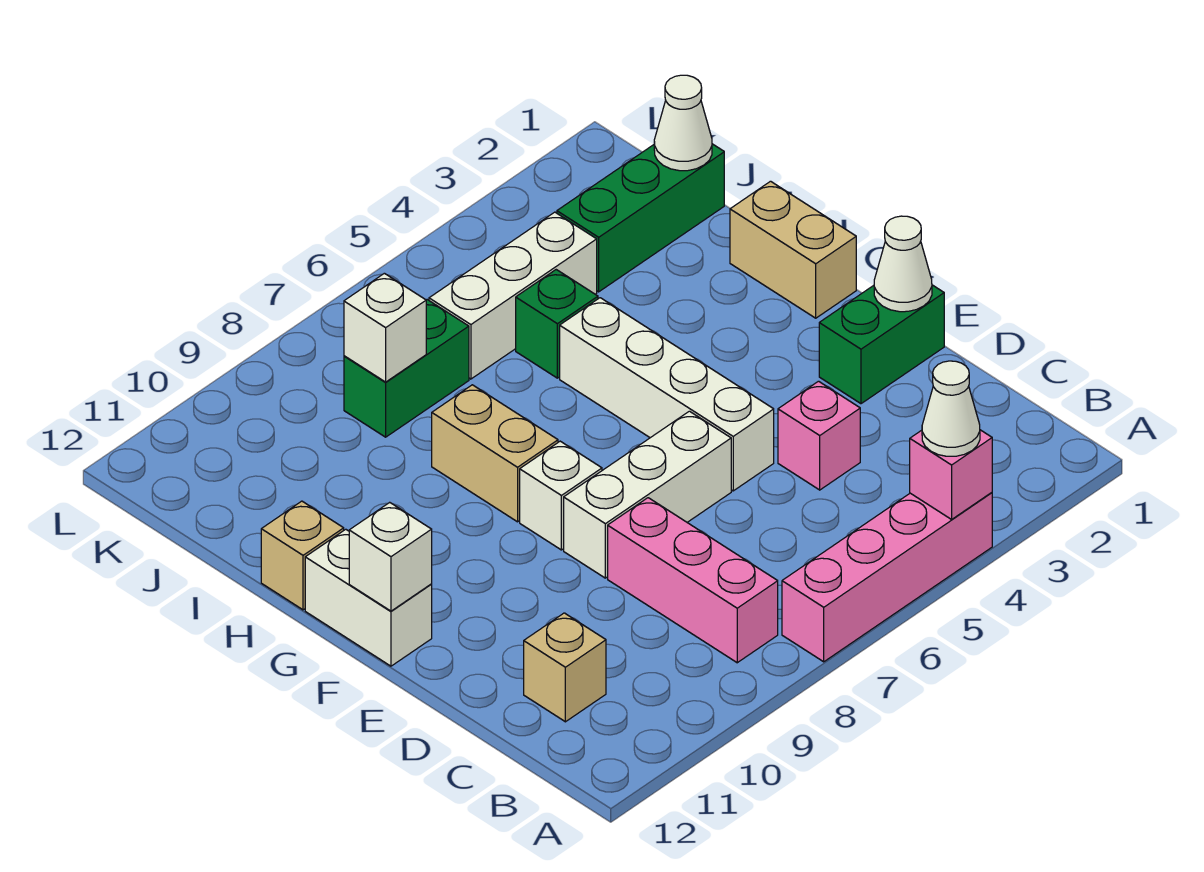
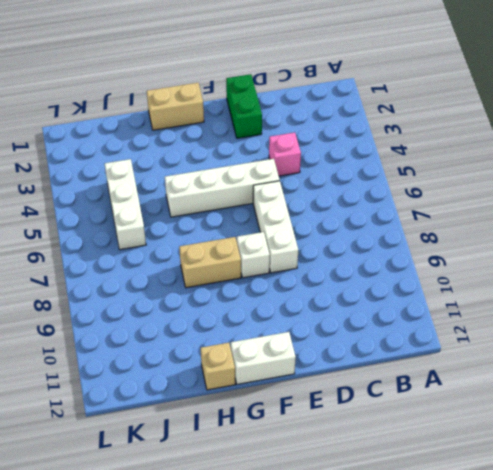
none -> pink brick A4:A7 level 1
none -> pink brick B8:D8 level 1
none -> tan brick C11 level 1

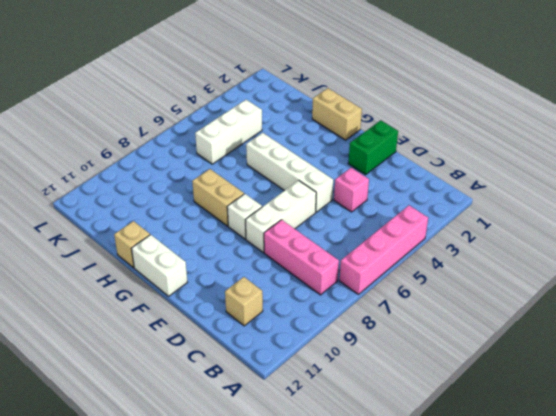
none -> green brick I5 level 1
none -> green brick J1:J3 level 1
none -> green brick J7:J8 level 1

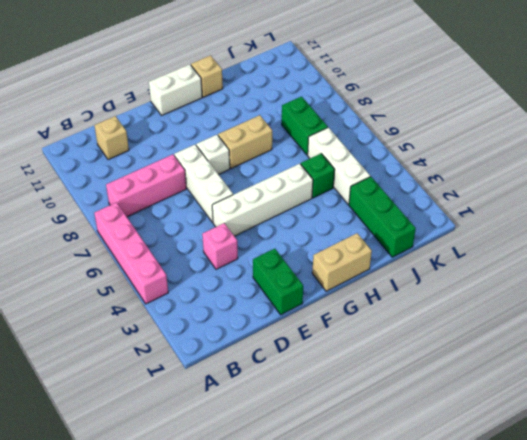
none -> pink brick A4 level 2
none -> white cone E1 level 2
none -> white brick F12 level 2

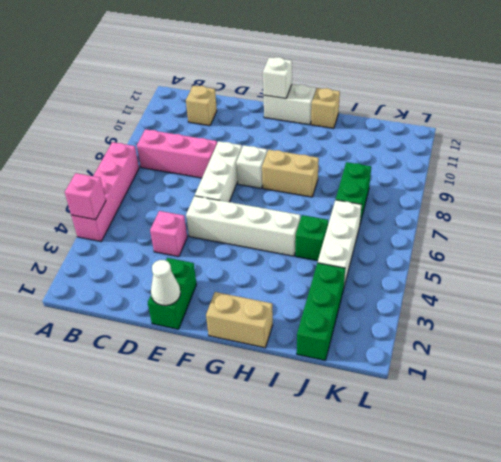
none -> white cone J1 level 2
none -> white brick J8 level 2
none -> white cone A4 level 3

